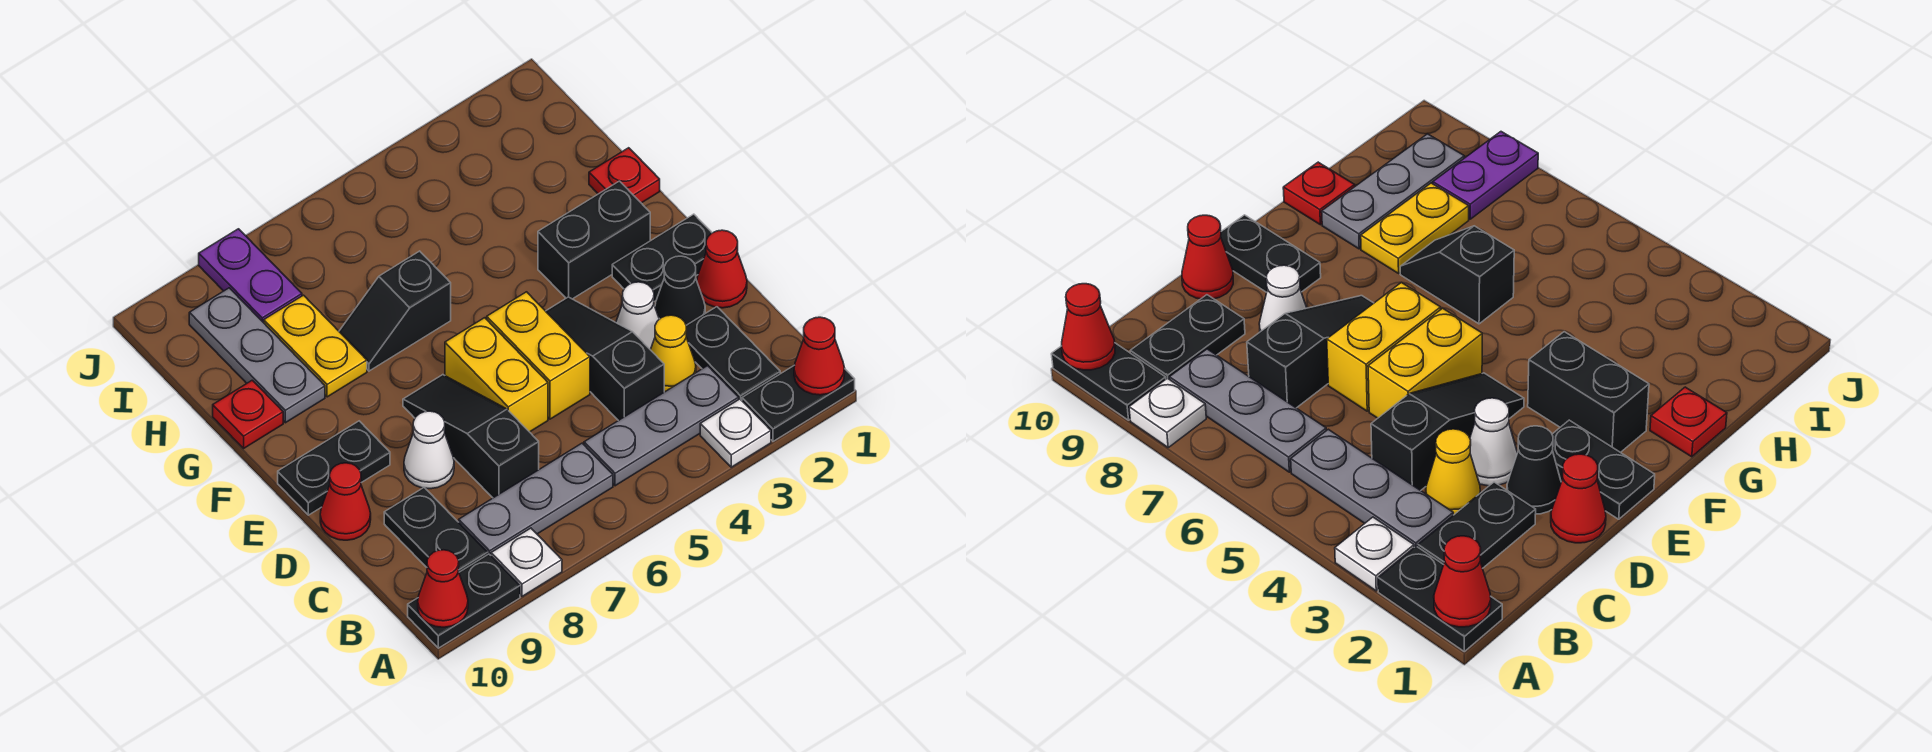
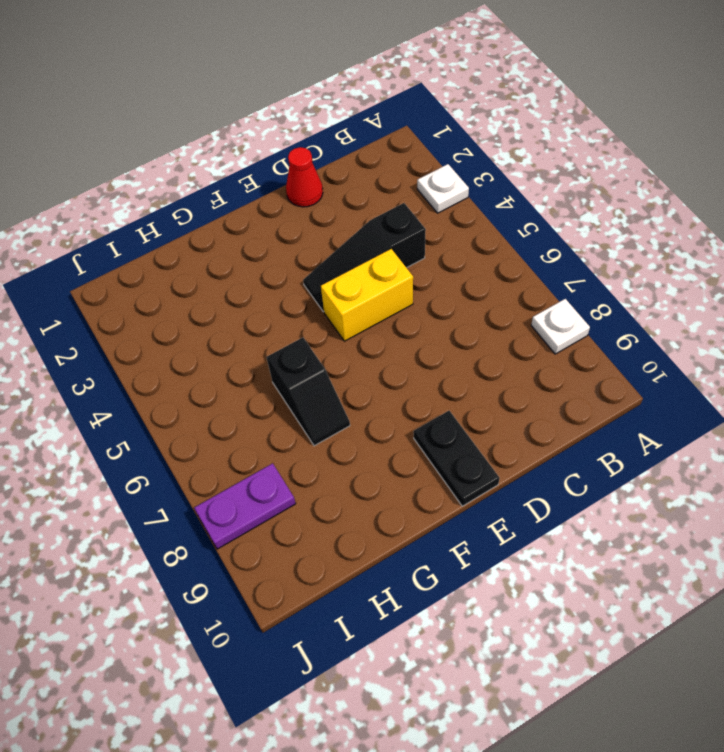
none -> black plate A1:A2 level 1
none -> black plate A9:A10 level 1
none -> black plate B2:C2 level 1

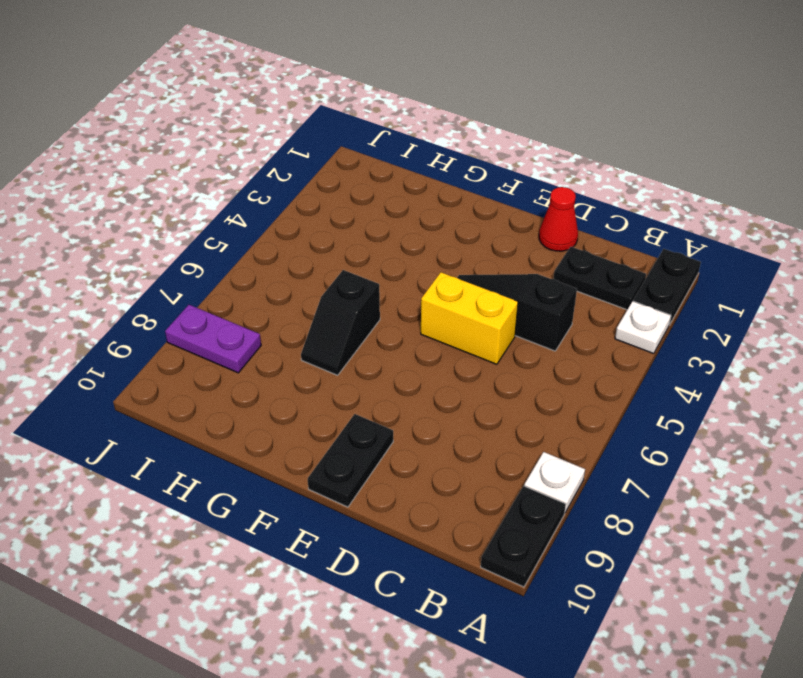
none -> grey plate B3:B5 level 1
none -> grey plate B6:B8 level 1
none -> black plate B9:C9 level 1

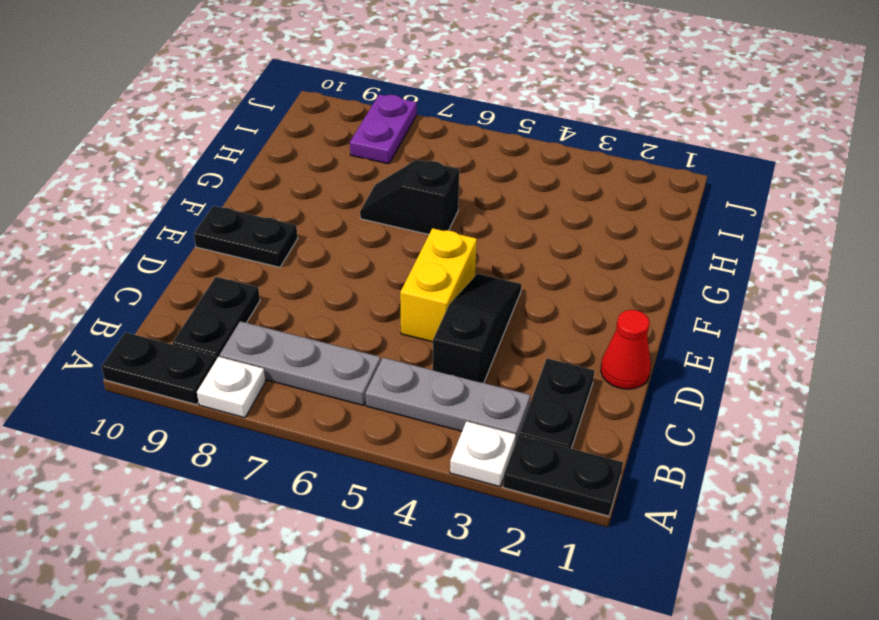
none -> yellow cone C3 level 1
none -> black slope C7:E7 level 1 top C
none -> black cone D2 level 1

